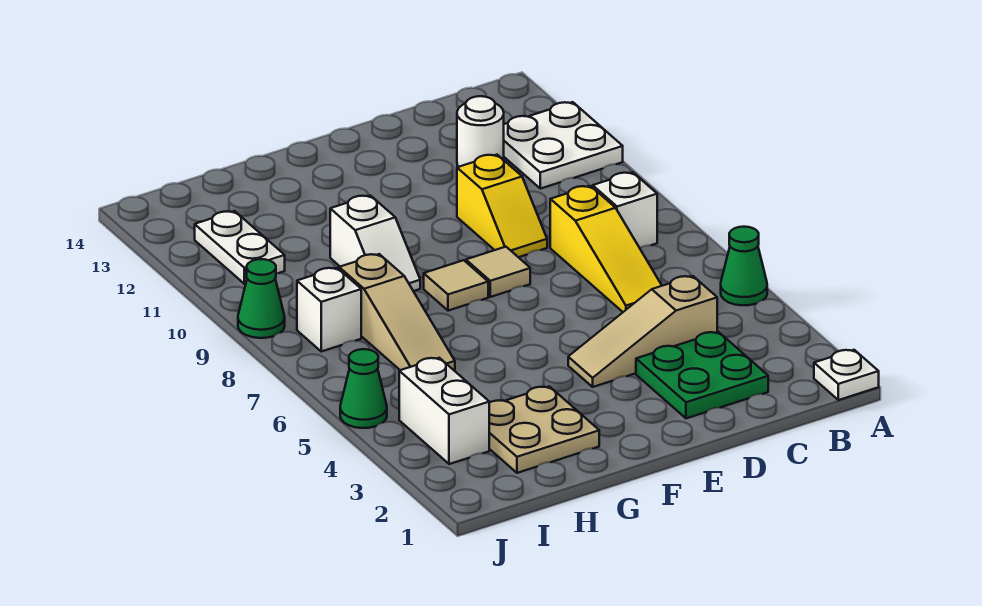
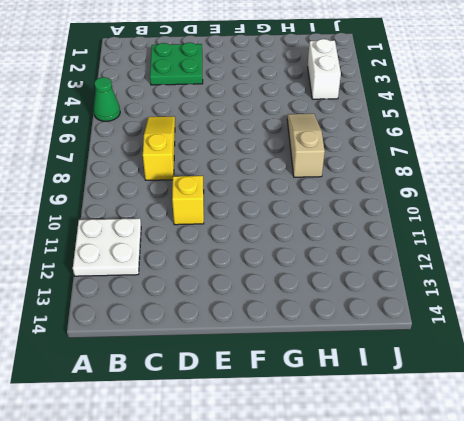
none -> white plate A1 level 1
none -> white brick B8 level 1
none -> tan slope C4:E4 level 1 top C

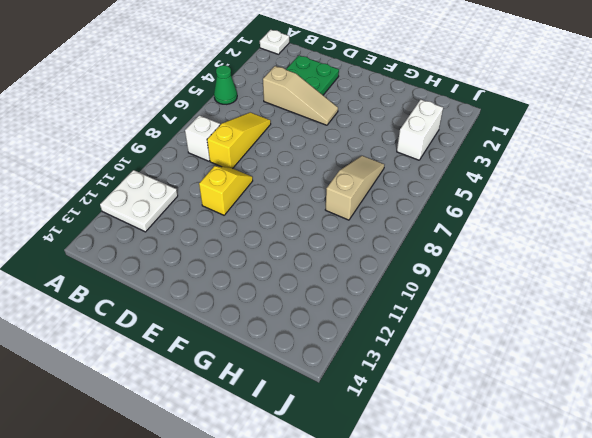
none -> white round brick C12 level 1
none -> tan tile E8 level 1
none -> tan tile F8 level 1

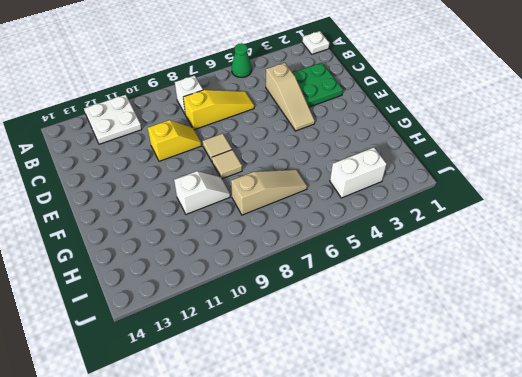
none -> white round brick C12 level 1
none -> tan plate G2:H3 level 1
none -> white brick I8 level 1

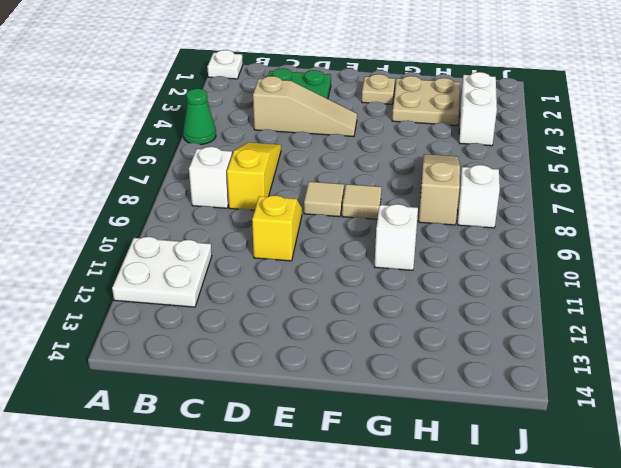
tan plate F2 level 1 -> none
none -> white round brick C12 level 1
none -> white plate I11:I12 level 1
none -> green cone J5 level 1

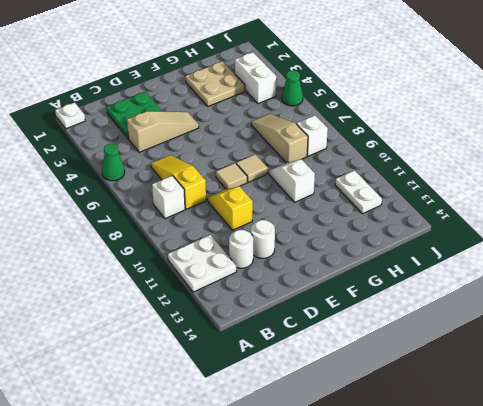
white round brick D12 level 1 -> none
none -> green cone J9 level 1

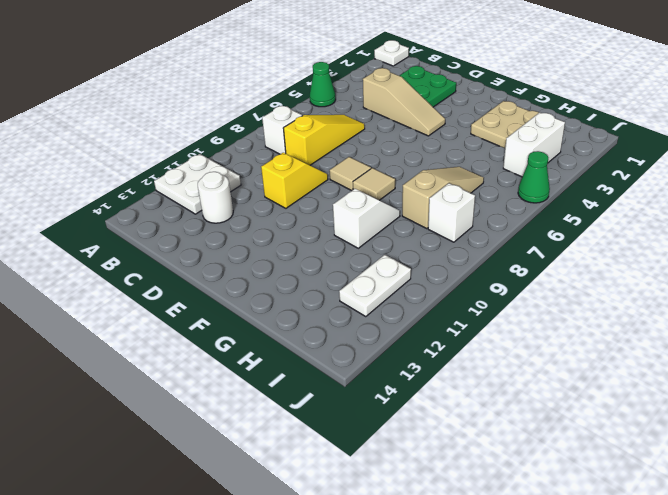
none -> green cone J9 level 1

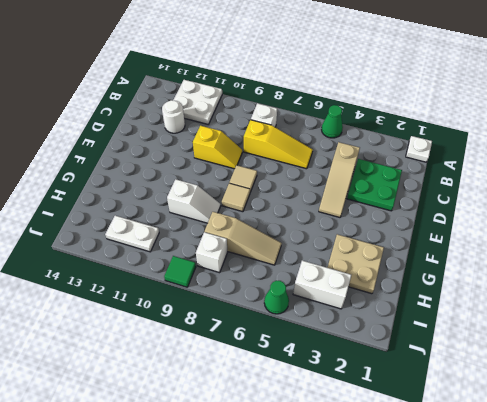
green tile J9 level 1 -> green cone J9 level 1

